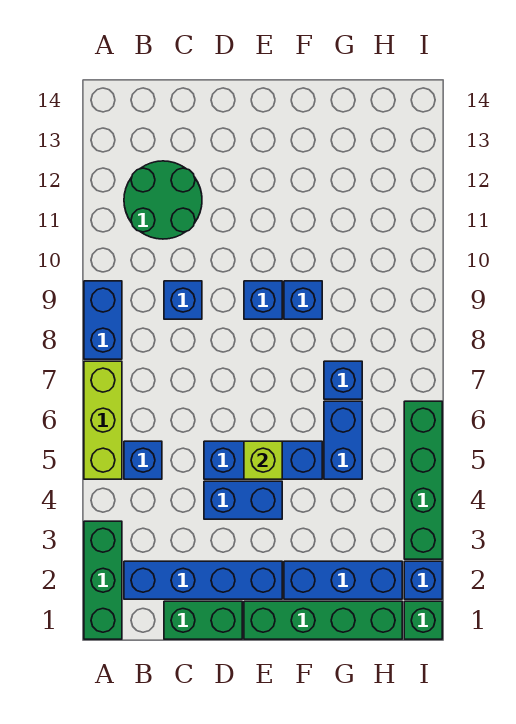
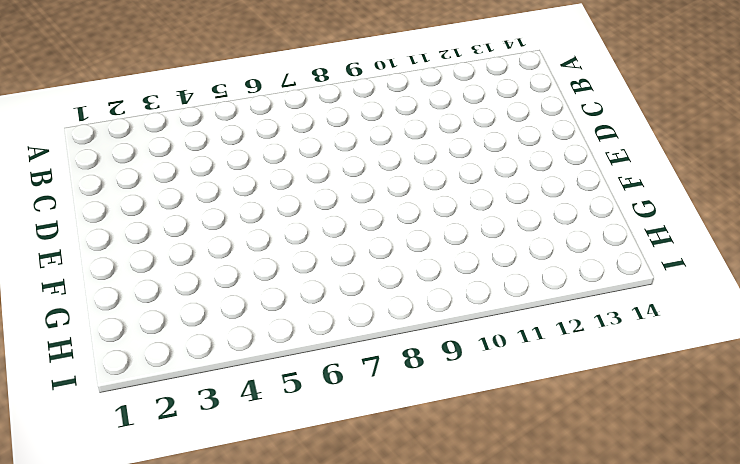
none -> green brick A1:A3 level 1
none -> lime brick A5:A7 level 1
none -> blue brick A8:A9 level 1

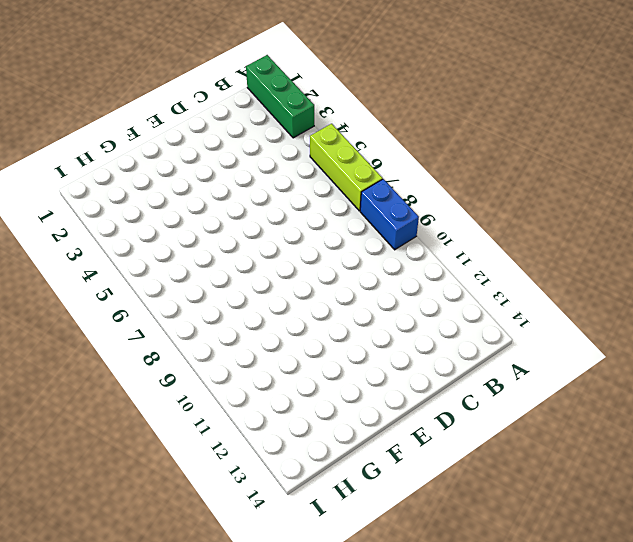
none -> blue brick B2:E2 level 1
none -> blue brick B5 level 1
none -> green round brick B11:C12 level 1

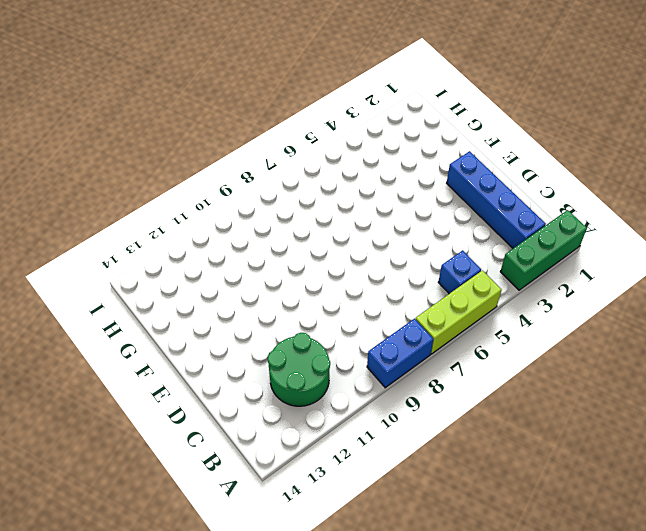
none -> green brick C1:D1 level 1
none -> blue brick C9 level 1
none -> blue brick D4:E4 level 1

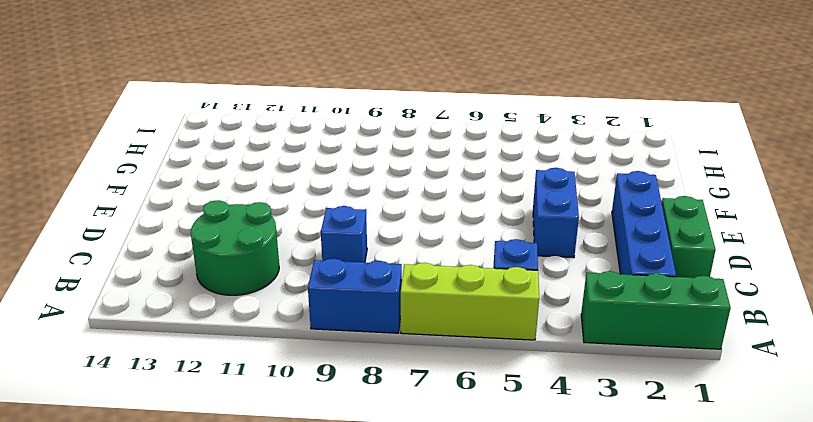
none -> blue brick D5:F5 level 1
none -> green brick E1:H1 level 1
none -> blue brick E9 level 1

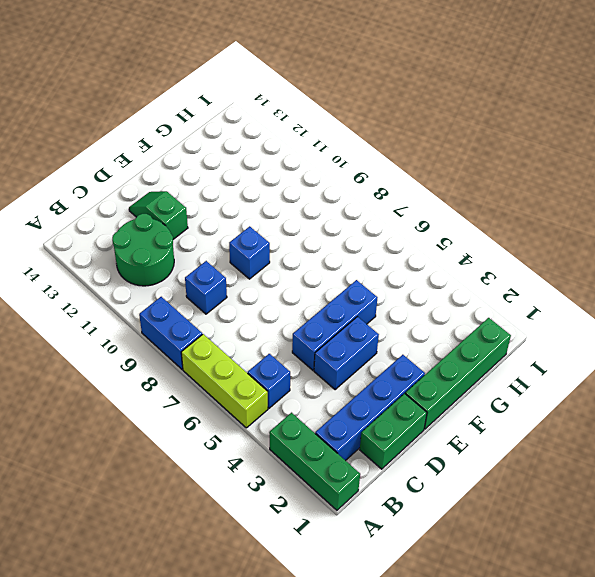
green slope D12:D13 level 1 top 12 -> none
none -> blue brick F2:H2 level 1
none -> blue brick F9 level 1
none -> blue brick G5:G6 level 1

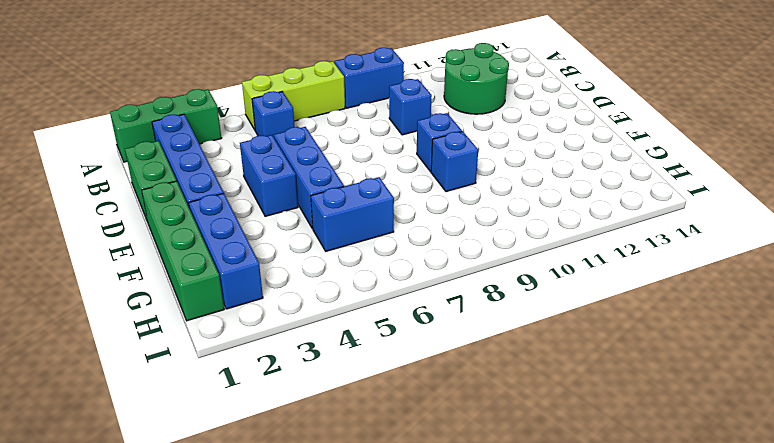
none -> blue brick G7 level 1
none -> green brick I1 level 1
none -> blue brick I2 level 1

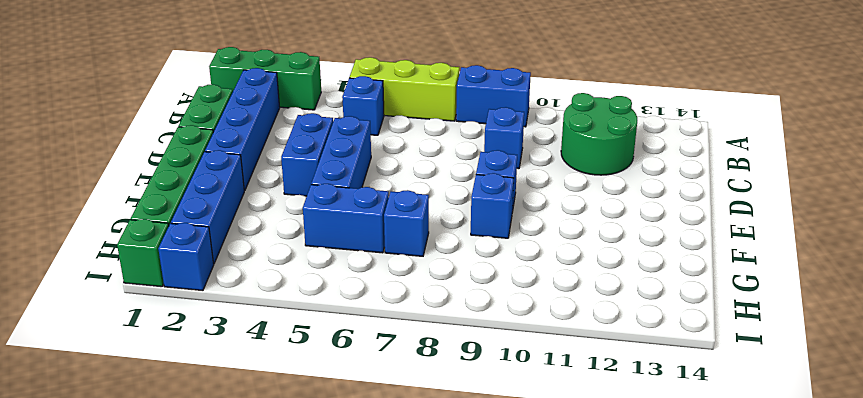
none -> green brick I3:I6 level 1
none -> lime brick E5 level 2

